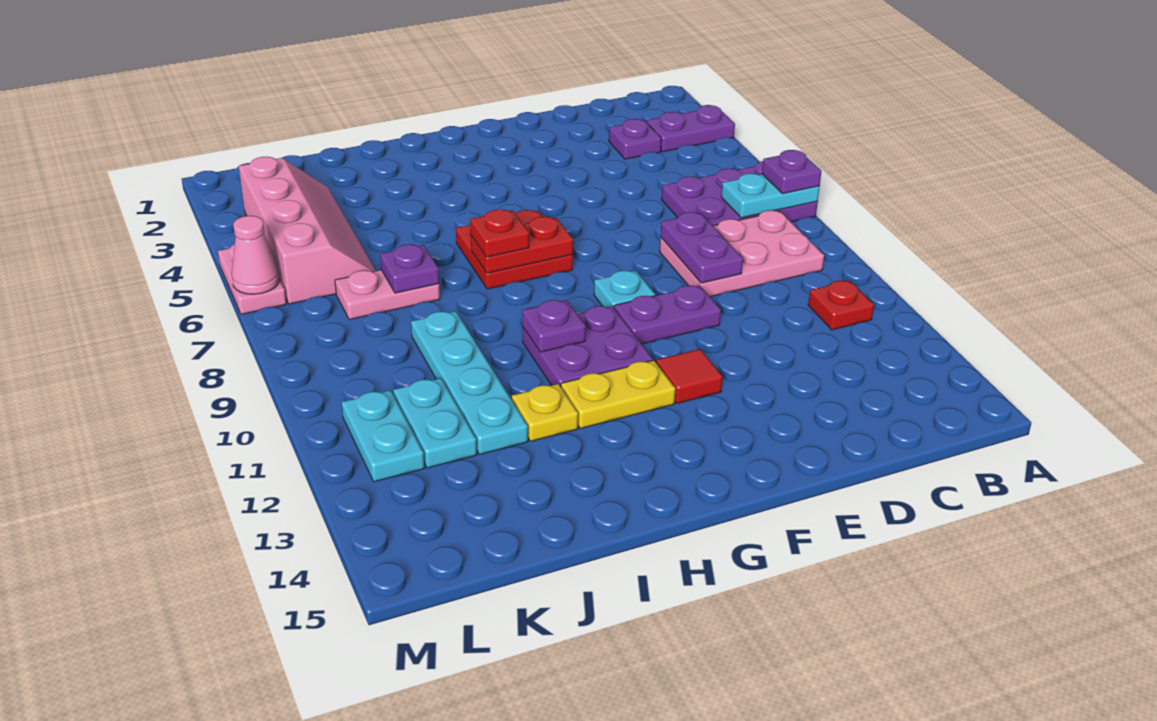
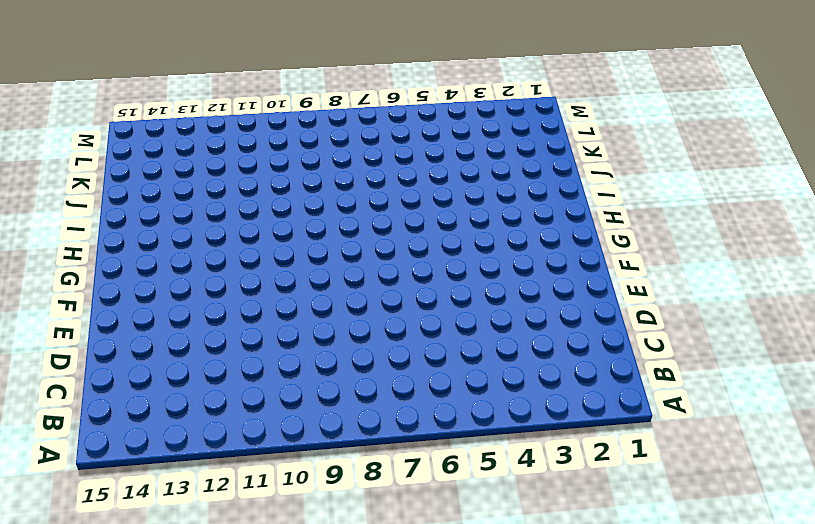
none -> purple plate A3:B3 level 1
none -> purple plate A6:C7 level 1
none -> pink plate B8:D9 level 1

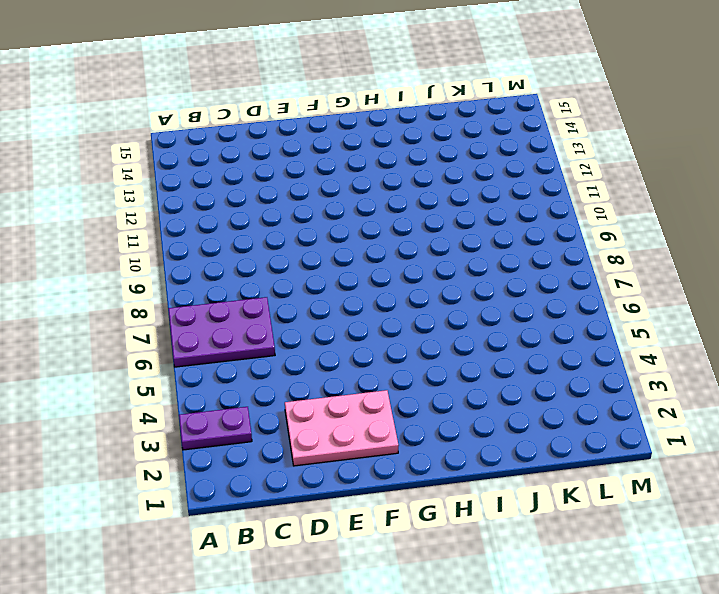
pink plate D2:F3 level 1 -> pink plate B8:D9 level 1
none -> red plate B11 level 1
none -> purple plate C3 level 1
none -> purple plate E10:F10 level 1

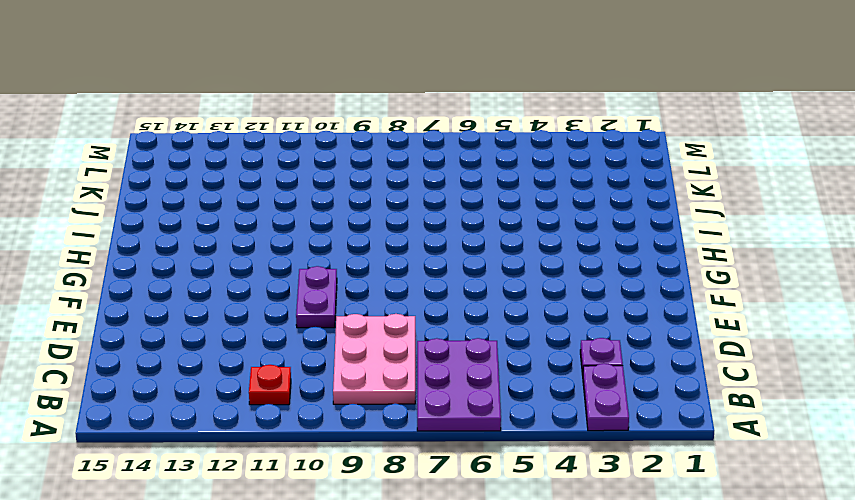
none -> cyan plate F9 level 1
none -> red tile F12 level 1
none -> red plate G6:H7 level 1

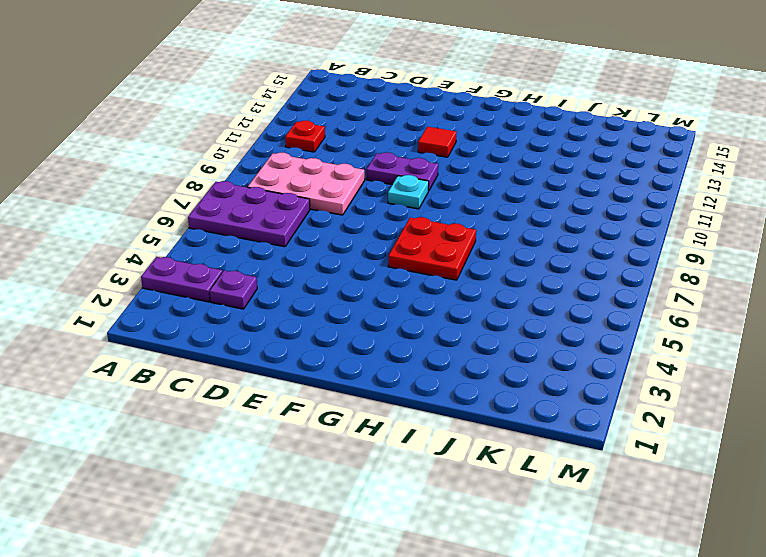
none -> purple plate G10:H11 level 1
none -> yellow plate G12:H12 level 1
none -> yellow plate I12 level 1

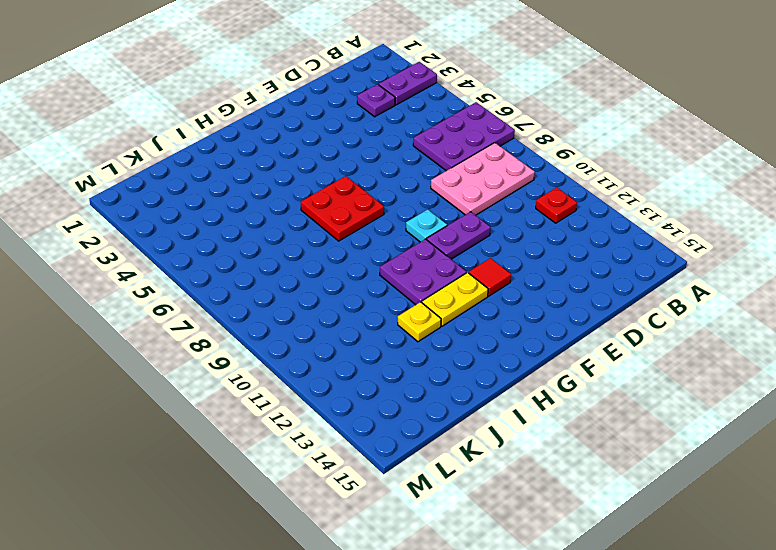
none -> pink plate J7:K7 level 1
none -> cyan plate J9:J12 level 1
none -> pink slope K3:L6 level 1 top L

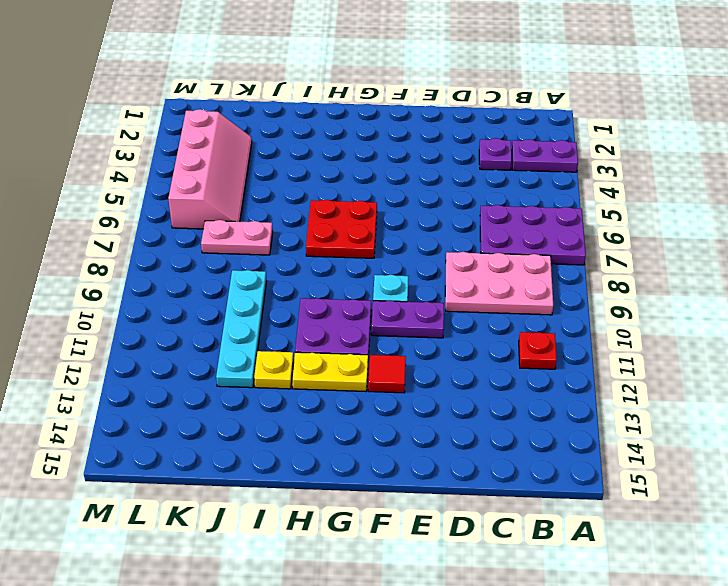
none -> cyan plate K11:K12 level 1
none -> cyan plate L11:L12 level 1
none -> pink plate M5:M6 level 1

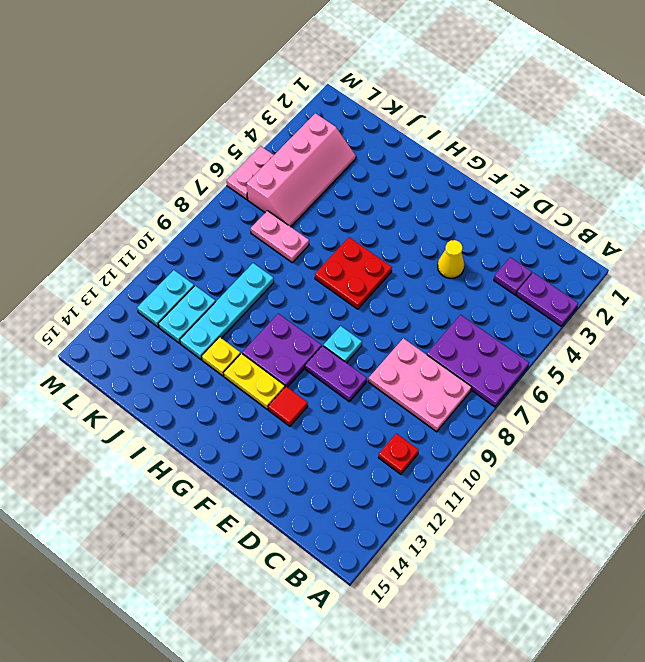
yellow cone E4 level 1 -> none
none -> cyan plate A7:B7 level 2
none -> purple plate D8:D9 level 2
none -> red plate G7:H7 level 2

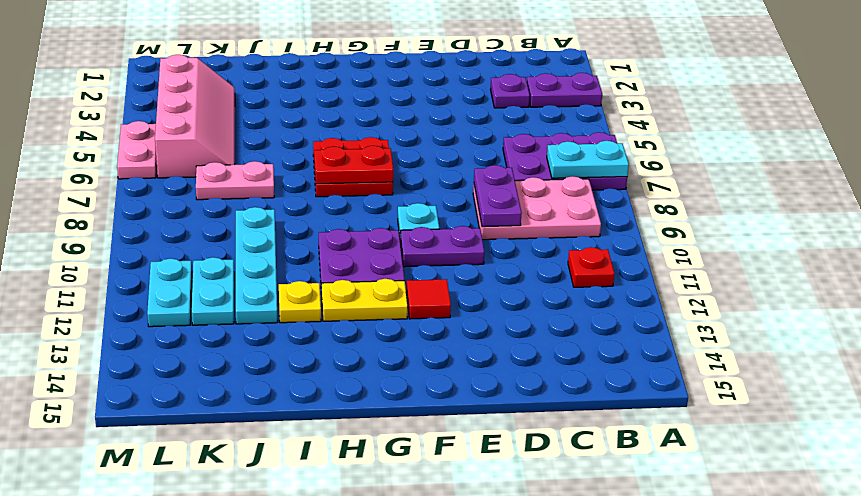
none -> purple plate H10 level 2
none -> purple plate J7 level 2
none -> pink cone M6 level 2

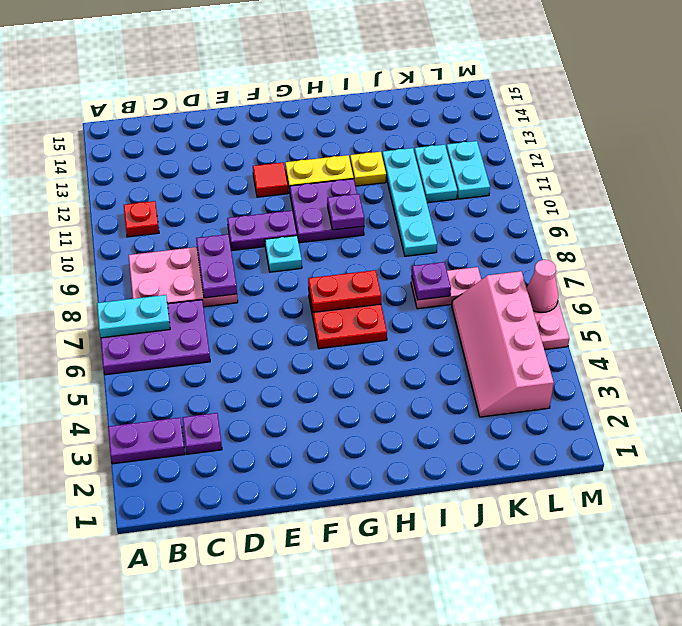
none -> purple plate A7 level 3
none -> red plate H7 level 3

